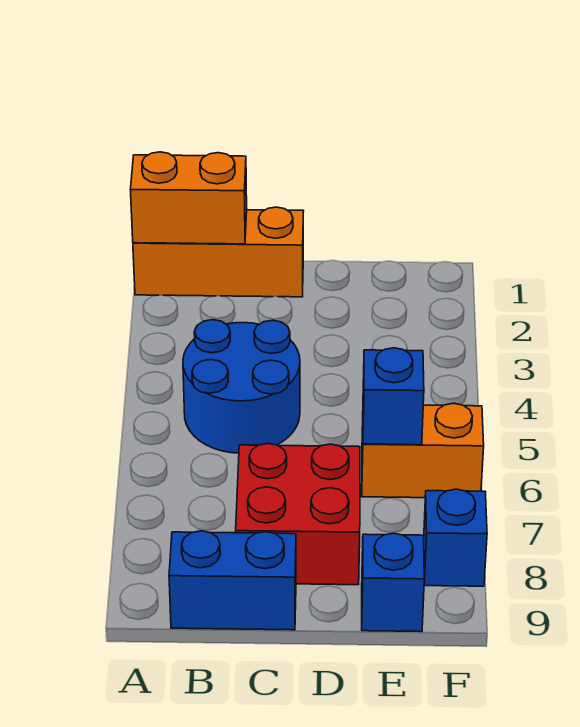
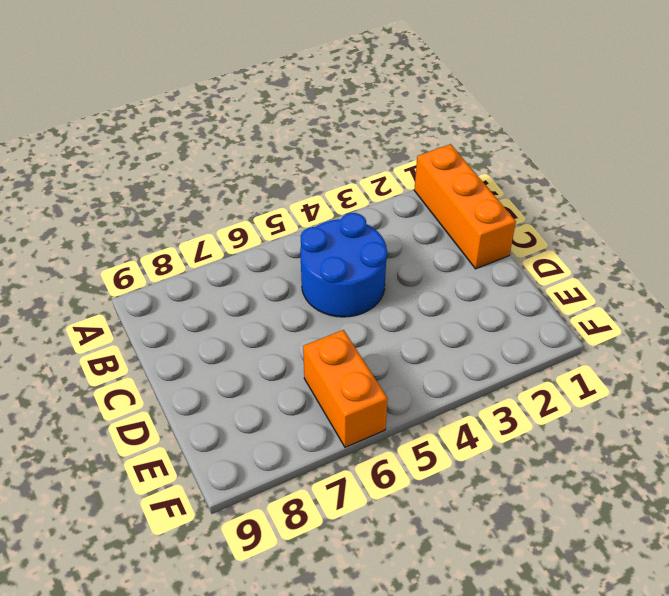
none -> blue brick B9:C9 level 1
none -> red brick C7:D8 level 1

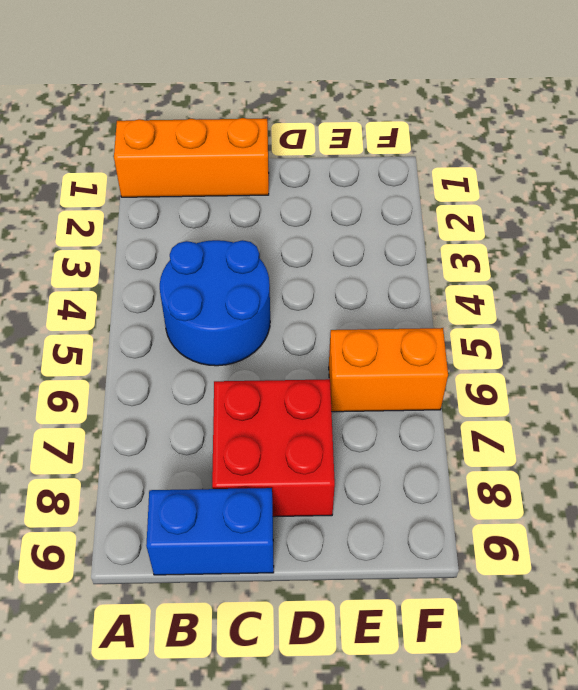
none -> blue brick E9 level 1
none -> blue brick F8 level 1

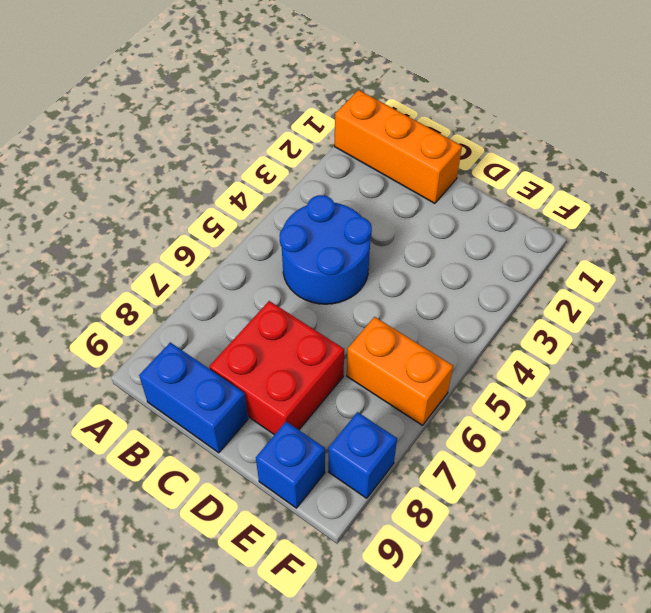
none -> orange brick A1:B1 level 2
none -> blue brick E6 level 2

